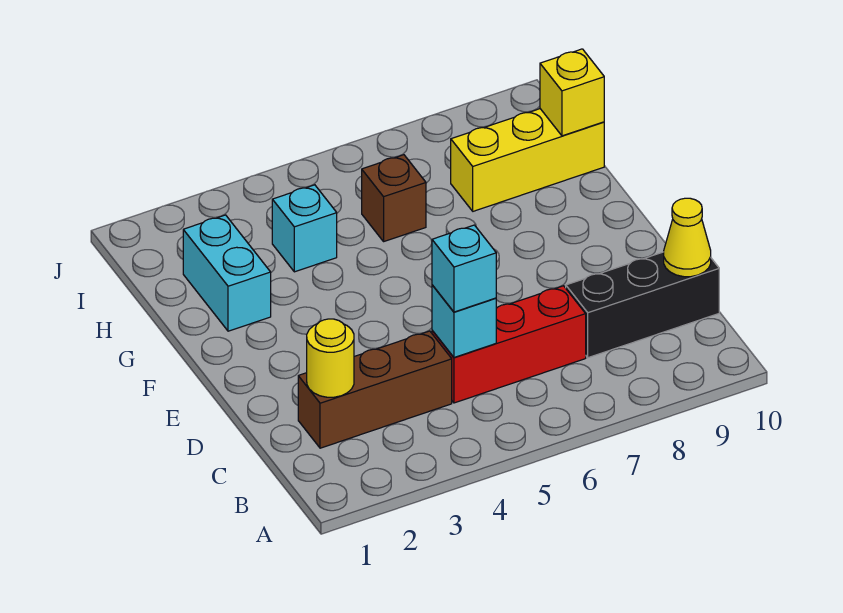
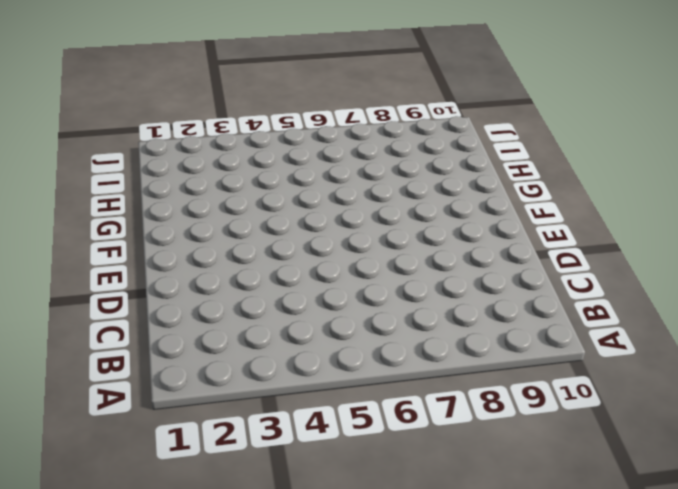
none -> brown brick C2:C4 level 1
none -> red brick C5:C7 level 1
none -> black brick C8:C10 level 1

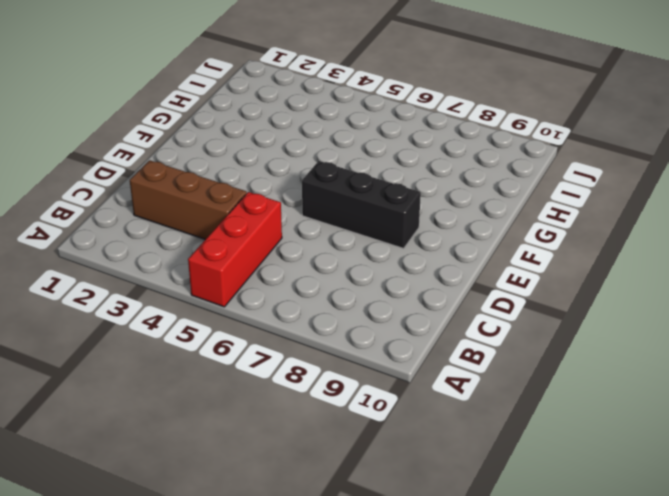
red brick A5:C5 level 1 -> red brick C5:C7 level 1
black brick E6:E8 level 1 -> black brick C8:C10 level 1
none -> cyan brick G2:H2 level 1
none -> cyan brick H4 level 1
none -> brown brick H6 level 1

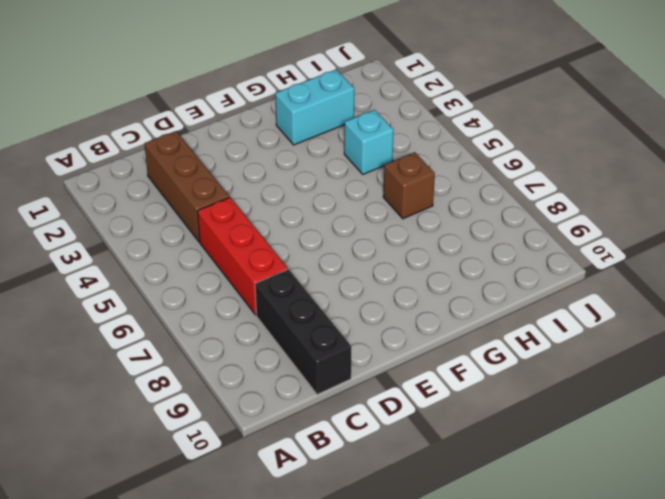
none -> yellow brick H8:H10 level 1
none -> yellow round brick C2 level 2
none -> cyan brick C5 level 2

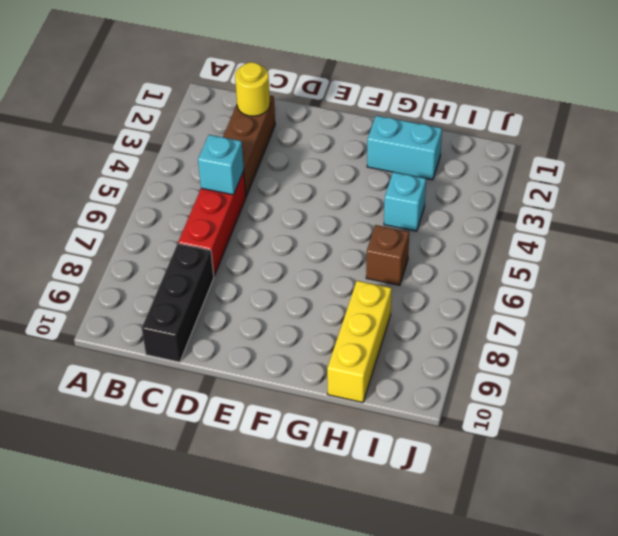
none -> yellow cone C10 level 2
none -> yellow brick H10 level 2
none -> cyan brick C5 level 3

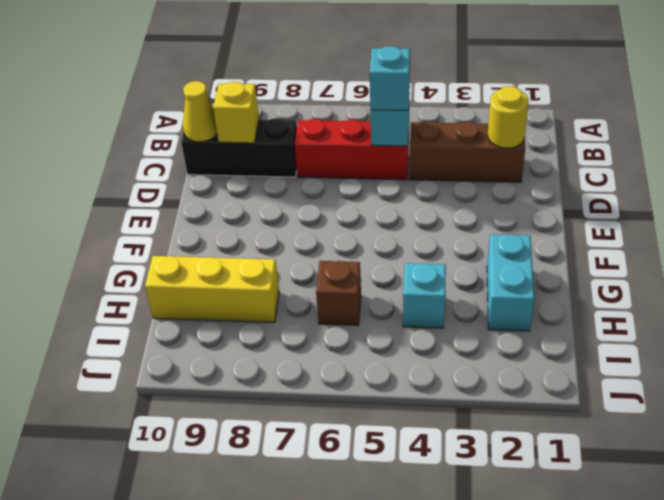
yellow brick C9 level 2 -> yellow brick H10 level 2

